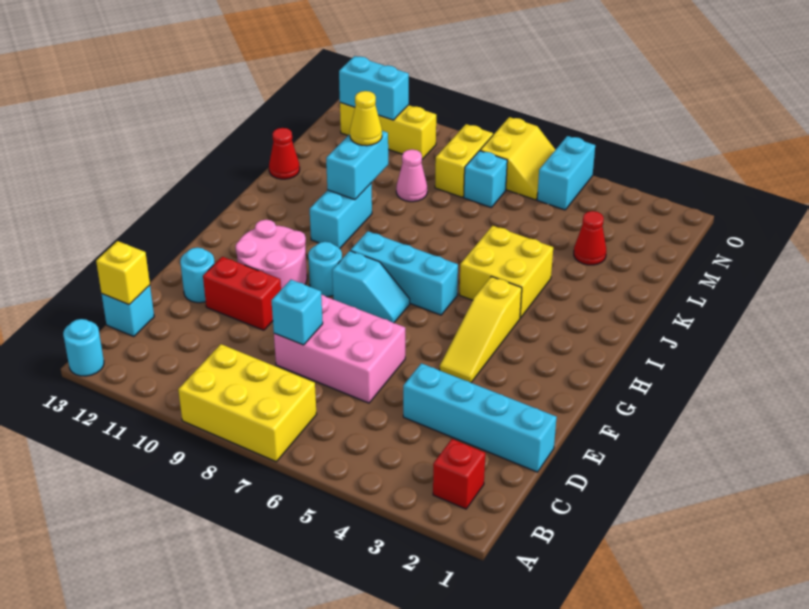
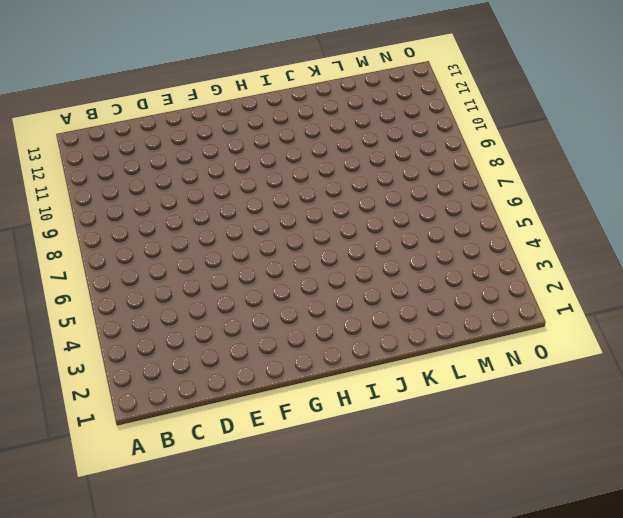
none -> yellow brick A7:B9 level 1
none -> cyan round brick A13 level 1
none -> red brick B2 level 1

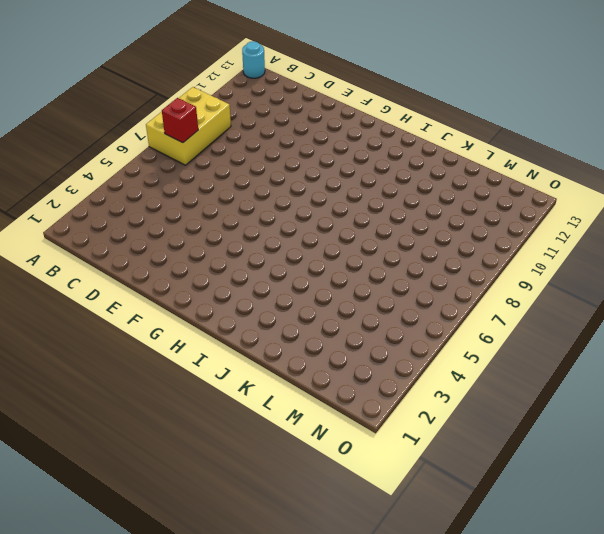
red brick B7 level 2 -> red brick B2 level 1
none -> cyan brick C13 level 1
none -> cyan brick D1:D4 level 1
none -> pink brick D6:E8 level 1

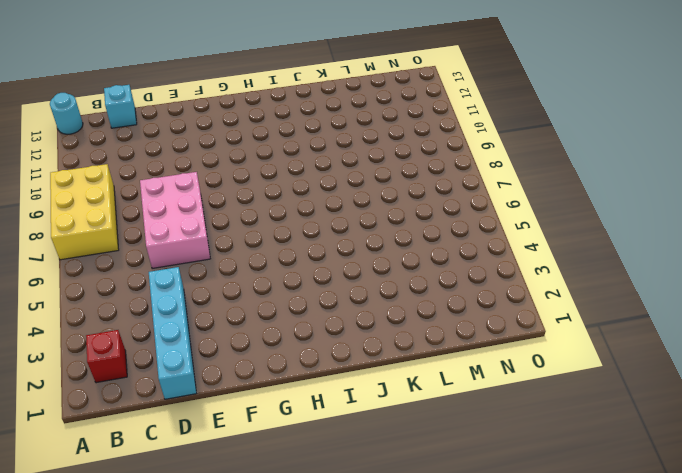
none -> red brick E10:E11 level 1
none -> cyan round brick E12 level 1
none -> yellow slope F4:H4 level 1 top H

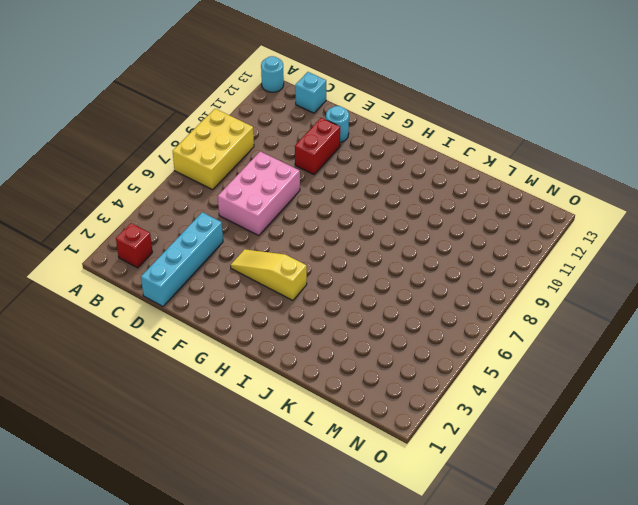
none -> pink round brick F10:G11 level 1
none -> cyan slope G7:G8 level 1 top 8
none -> cyan round brick G9 level 1

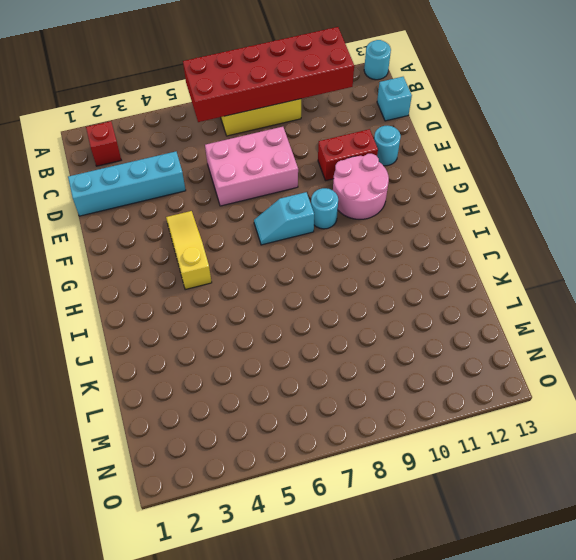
red brick A6:B11 level 2 -> none
none -> cyan brick H6:H8 level 1
none -> yellow brick I4:J5 level 1
none -> cyan brick I10:J10 level 1

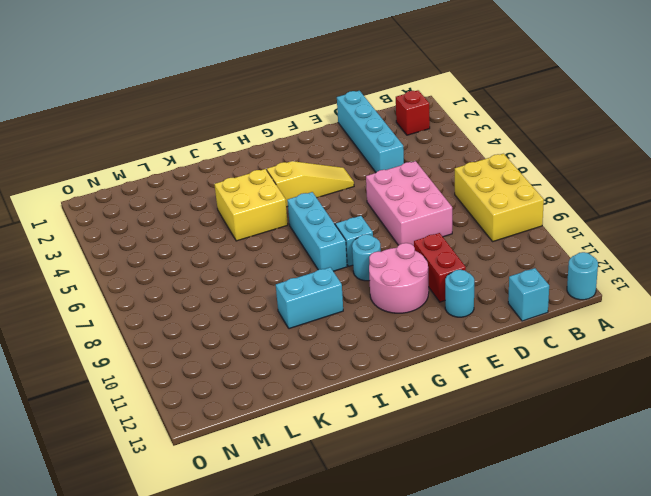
none -> red cone K13 level 1
none -> red cone L3 level 1
none -> pink cone L9 level 1

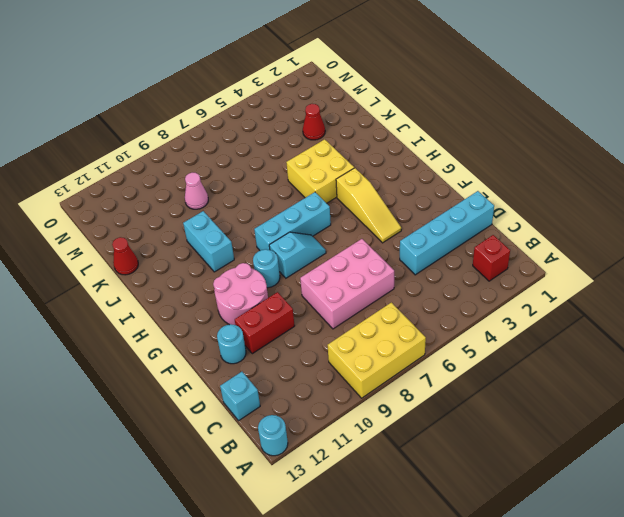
none -> cyan brick M7 level 1
none -> yellow brick M8:N8 level 1
none -> cyan brick N5:O5 level 1

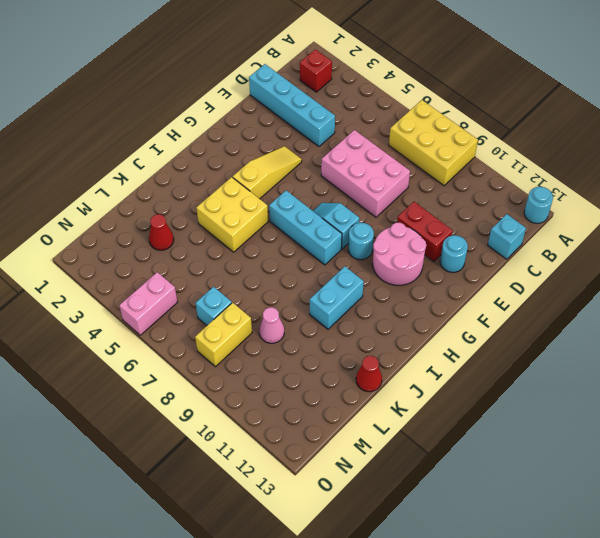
pink brick N5:O5 level 1 -> cyan brick N5:O5 level 1
none -> yellow slope N6:O7 level 1 top 7
none -> yellow brick N10:N12 level 1
none -> yellow brick C13 level 2

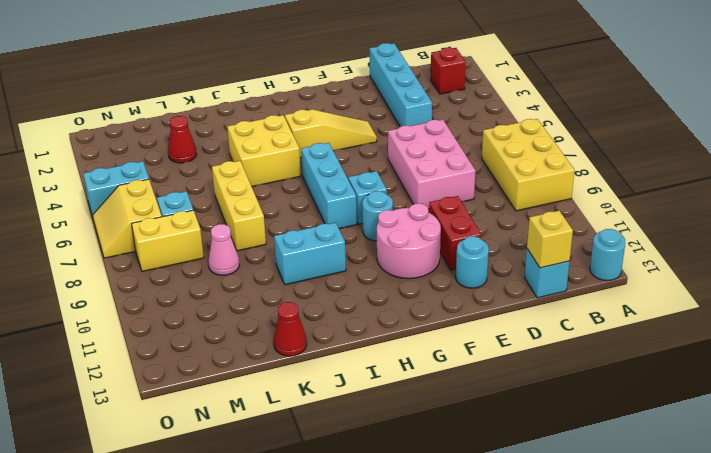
yellow brick K6:K8 level 1 -> yellow brick N10:N12 level 1
yellow slope N6:O7 level 1 top N -> yellow slope N6:O7 level 1 top 7
none -> cyan brick D8 level 2
none -> cyan brick J10:K10 level 2
none -> cyan brick N11:N12 level 2

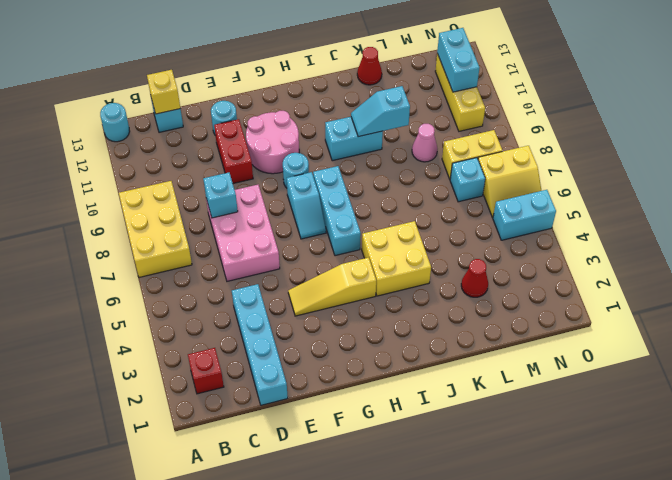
cyan slope J10:K10 level 2 top K -> cyan brick J10:K10 level 2
none -> yellow cone K10 level 3

